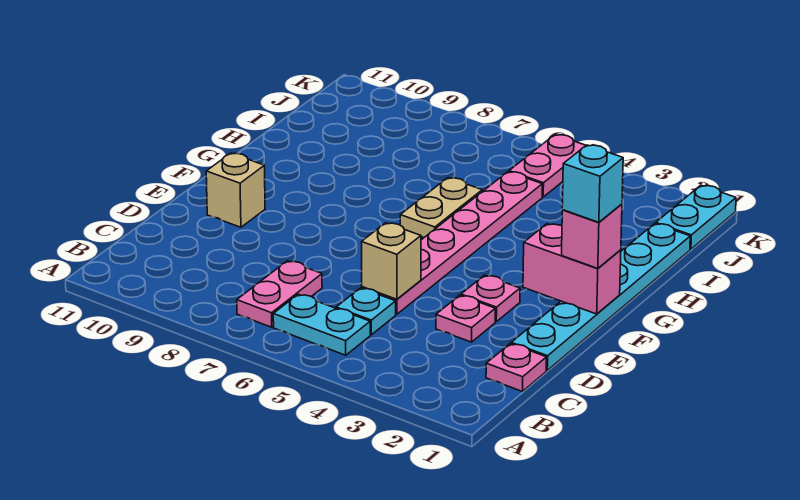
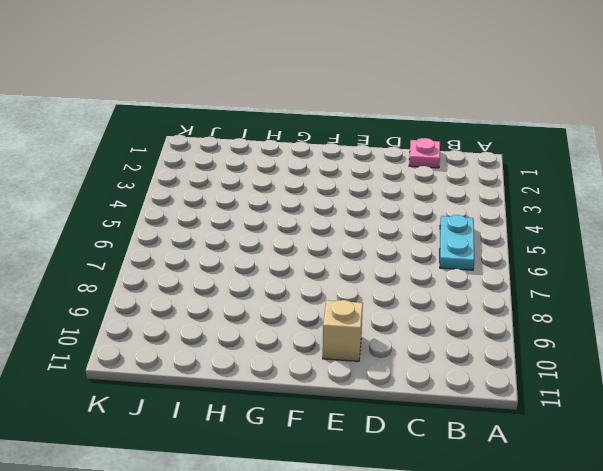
none -> pink plate B7:C7 level 1
none -> cyan plate C5 level 1
none -> cyan plate D1:I1 level 1

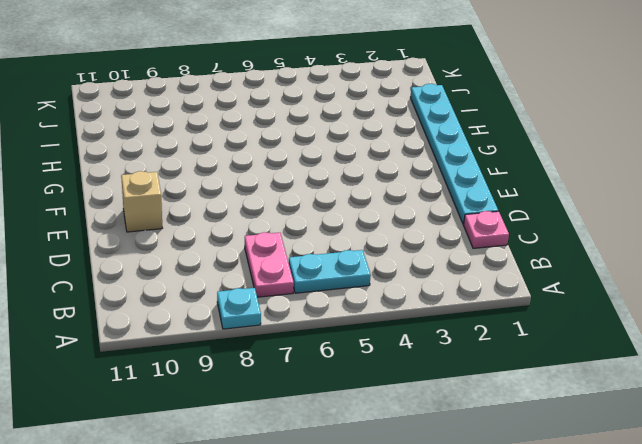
cyan plate A8 level 1 -> cyan plate C5 level 1
none -> pink plate D3 level 1
none -> pink plate D5:I5 level 1
none -> pink plate E3 level 1

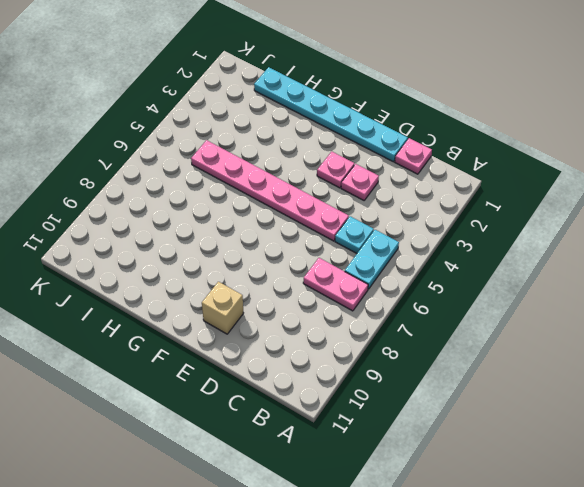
none -> tan plate G6:H6 level 1
none -> cyan plate J1:K1 level 1
none -> pink plate J5:K5 level 1

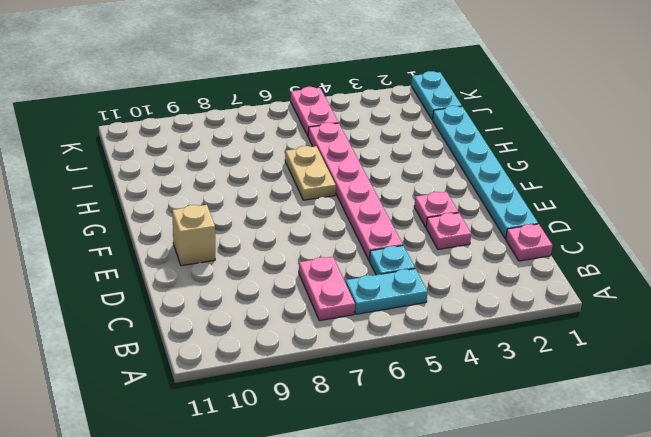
none -> tan brick D5 level 2
none -> pink brick F1:F2 level 2
none -> pink brick F1 level 3

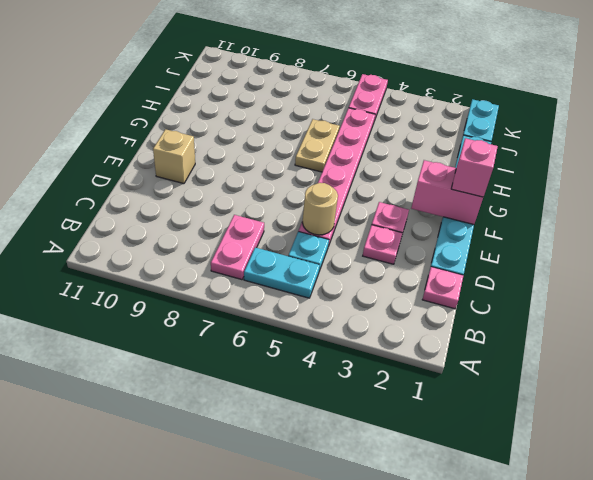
tan round brick D5 level 2 -> tan brick D5 level 2
none -> cyan brick F1 level 4

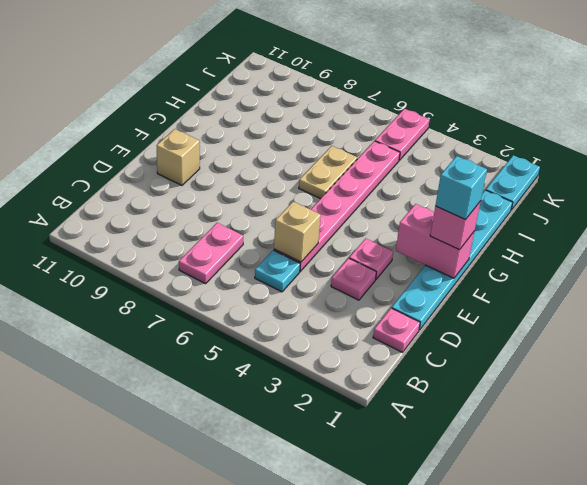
none -> cyan plate B5:B6 level 1

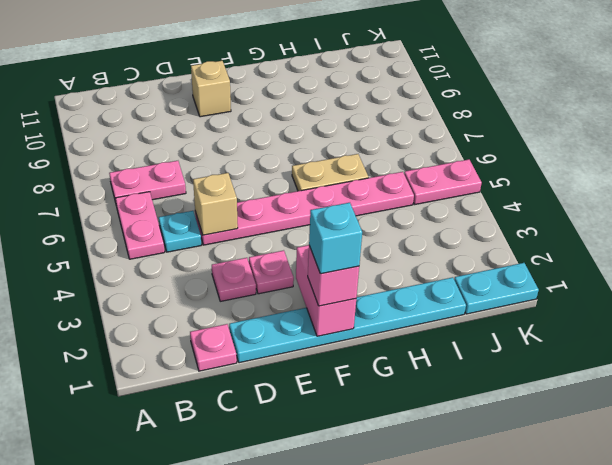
pink plate B5:B6 level 1 -> cyan plate B5:B6 level 1

